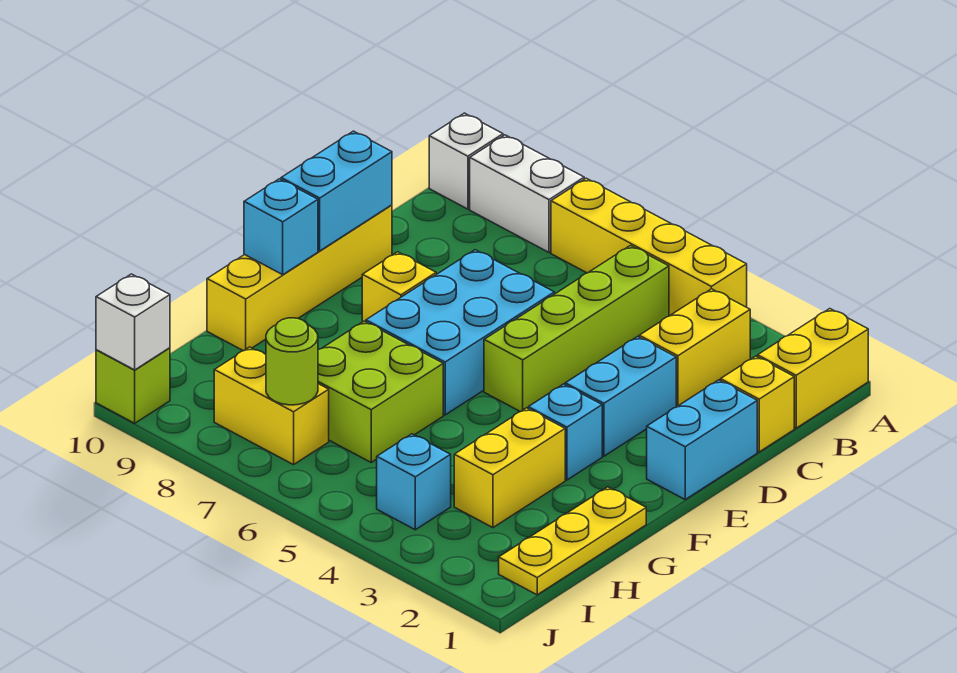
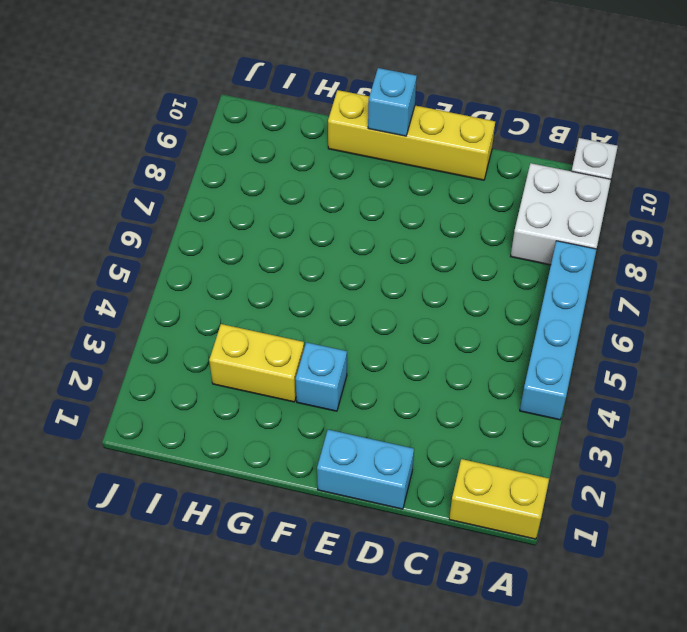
cyan brick A4:A7 level 1 -> yellow brick A4:A7 level 1
white brick A8:B9 level 1 -> white brick A8:A9 level 1
none -> yellow brick B3:C3 level 1
none -> lime brick B5:E5 level 1
none -> yellow brick C1 level 1

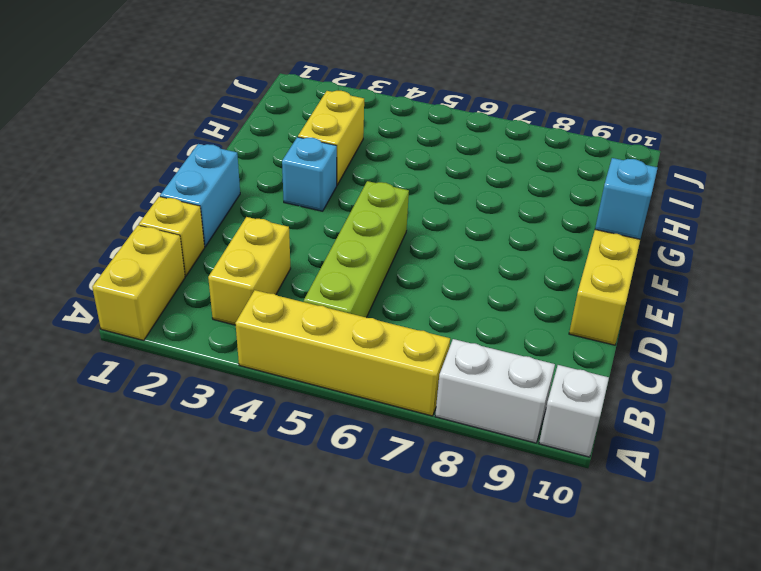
none -> cyan brick D3:E3 level 1
none -> cyan brick D6:F7 level 1
none -> yellow brick E8 level 1

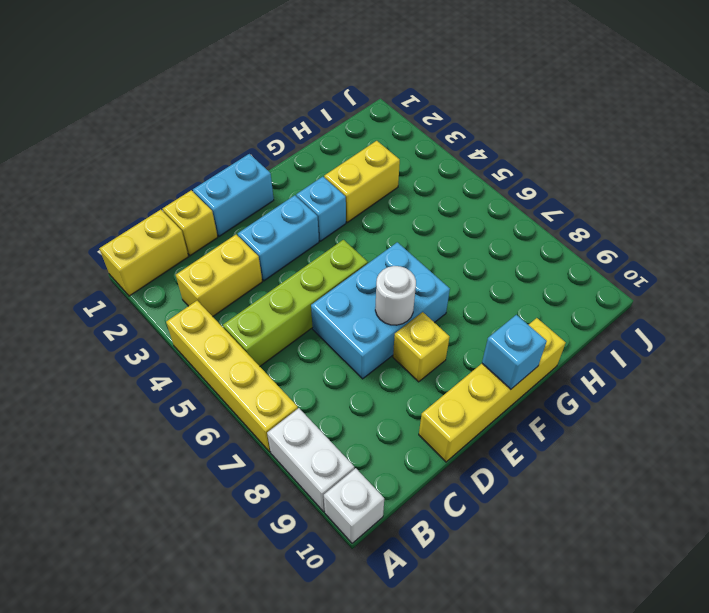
white round brick E7 level 2 -> none
none -> yellow plate G1:I1 level 1
none -> lime brick G6:H7 level 1
none -> cyan brick I4 level 1

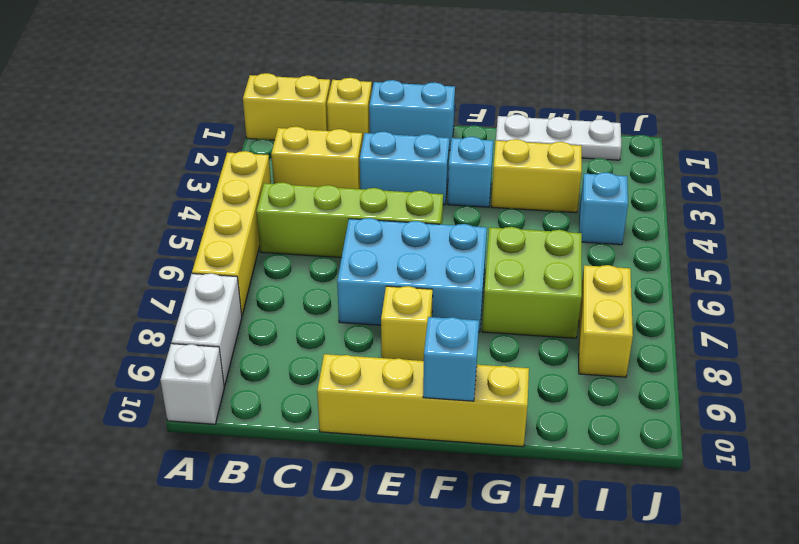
white plate G1:I1 level 1 -> yellow plate G1:I1 level 1
none -> lime brick J10 level 1
none -> cyan brick D10:E10 level 2
none -> lime round brick I7 level 2

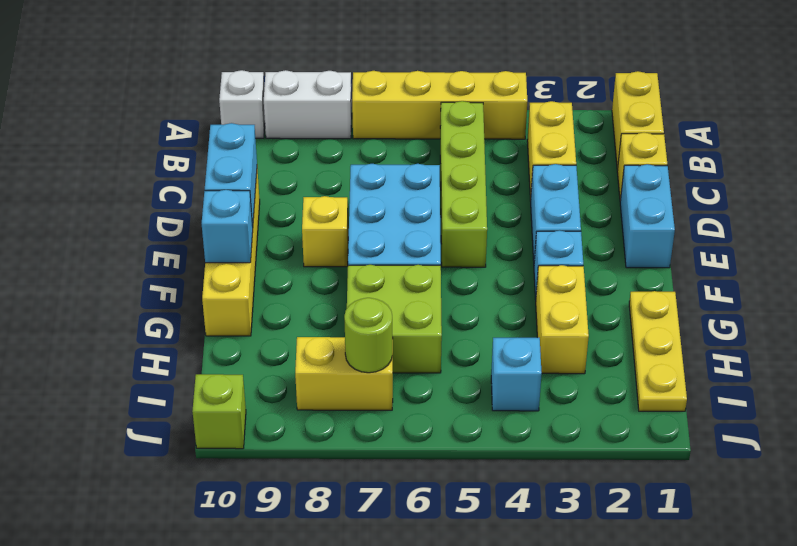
none -> white brick J10 level 2

